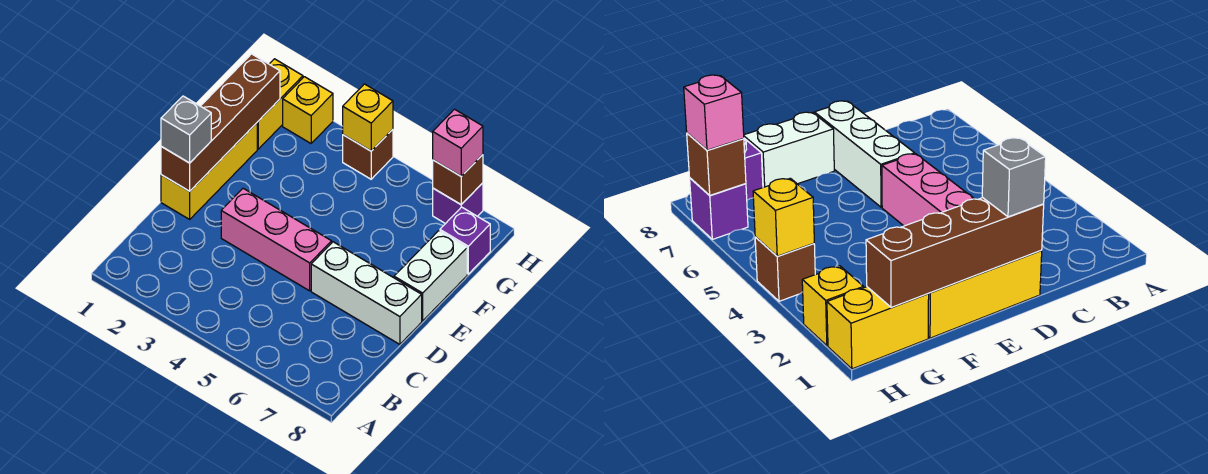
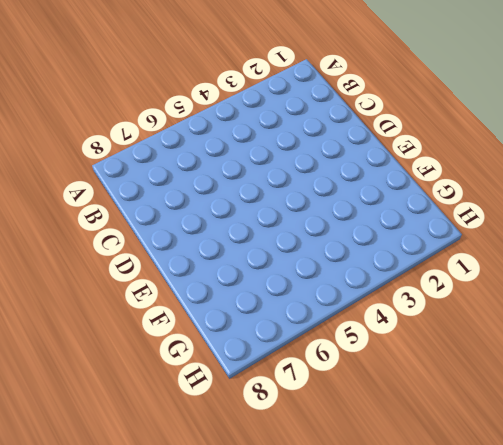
none -> yellow brick D1:F1 level 1
none -> pink brick D3:D5 level 1
none -> white brick D6:D8 level 1

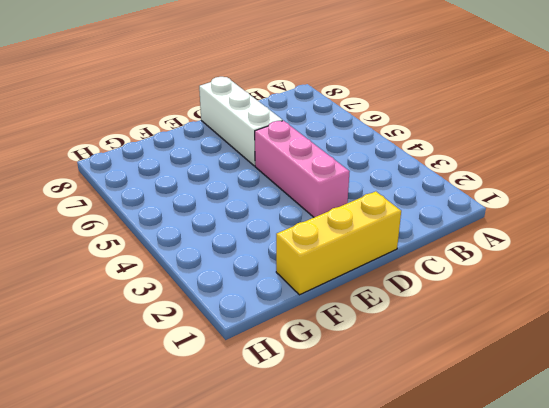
none -> white brick E8:F8 level 1
none -> yellow brick G1:H1 level 1
none -> purple brick G8 level 1

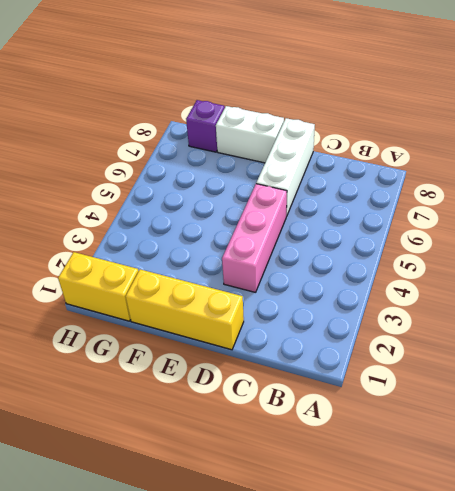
none -> yellow brick H2 level 1
none -> brown brick H4 level 1
none -> purple brick H7 level 1

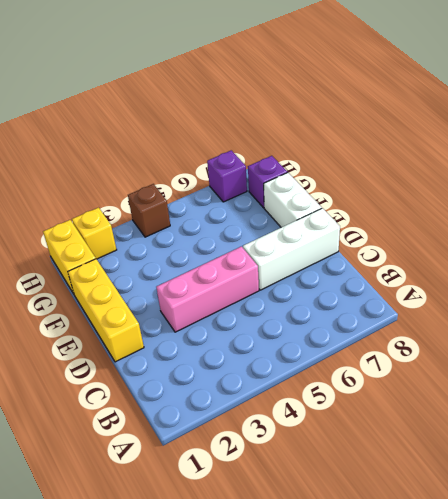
none -> brown brick D1:G1 level 2
none -> yellow brick H4 level 2
none -> brown brick H7 level 2

